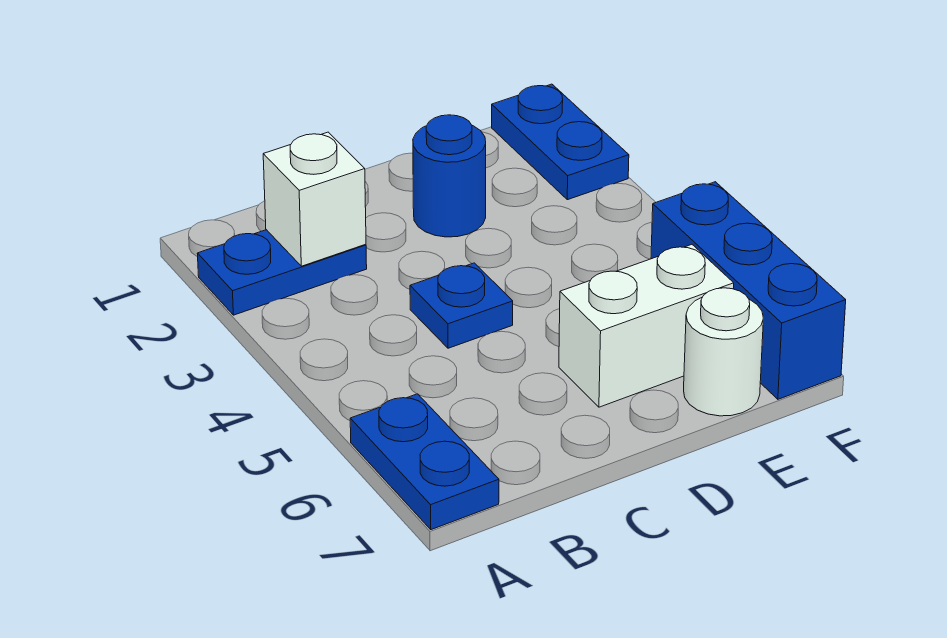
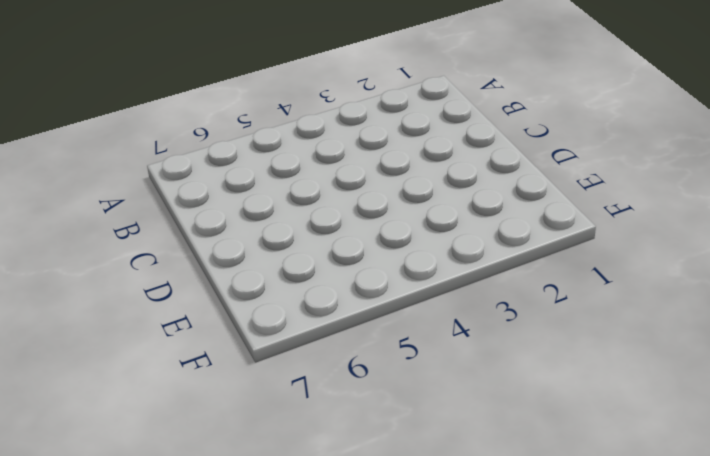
none -> blue plate A2:B2 level 1
none -> blue plate A6:A7 level 1

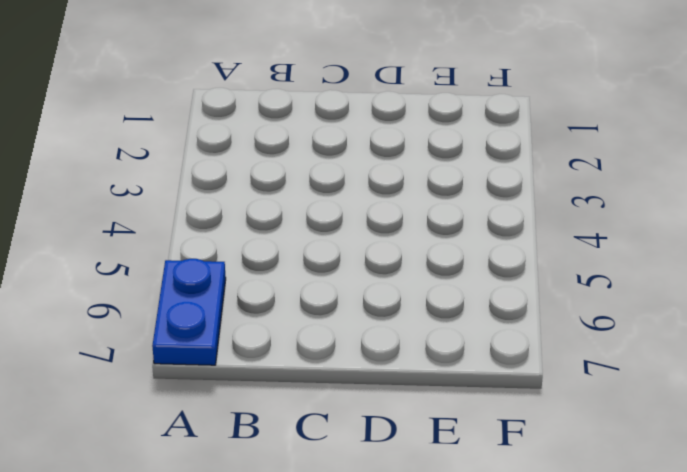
none -> blue plate A2:B2 level 1
none -> blue plate C4 level 1

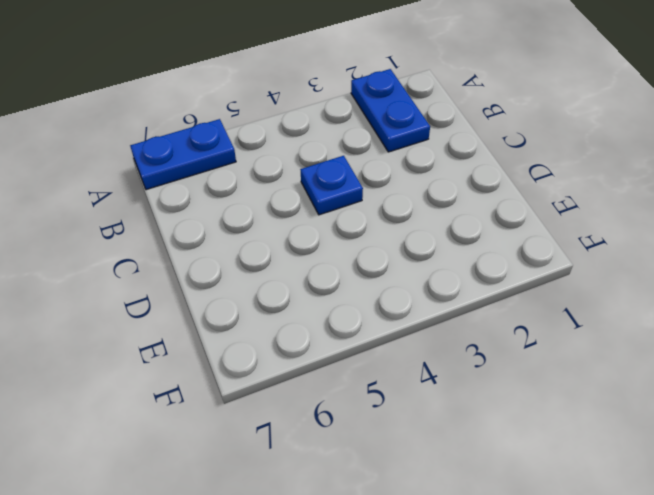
none -> blue round brick D2 level 1
none -> white brick D6:E6 level 1

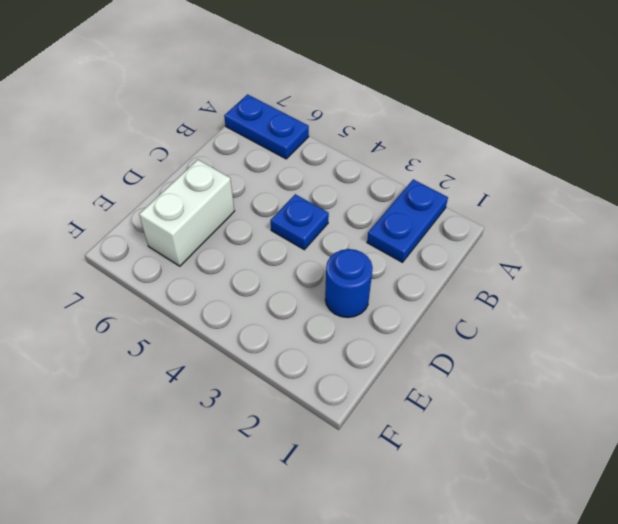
none -> white round brick E7 level 1
none -> blue plate F1:F2 level 1

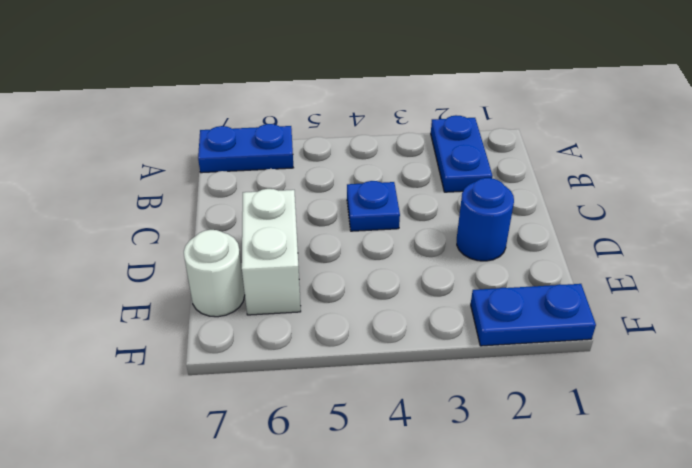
none -> blue brick F5:F7 level 1
none -> white brick B2 level 2

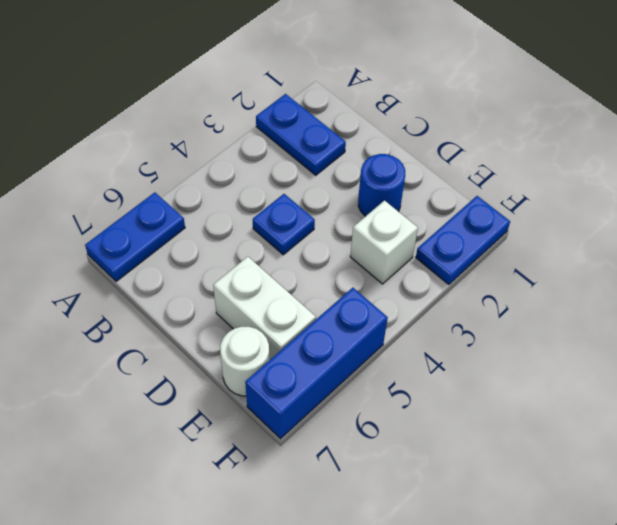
white brick E3 level 1 -> white brick B2 level 2

